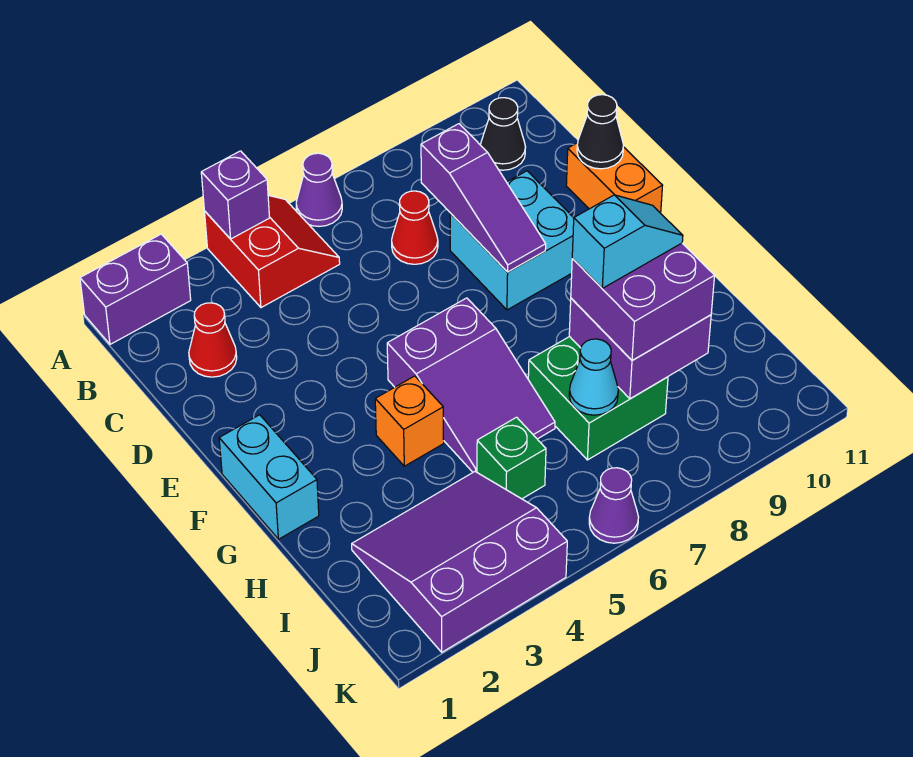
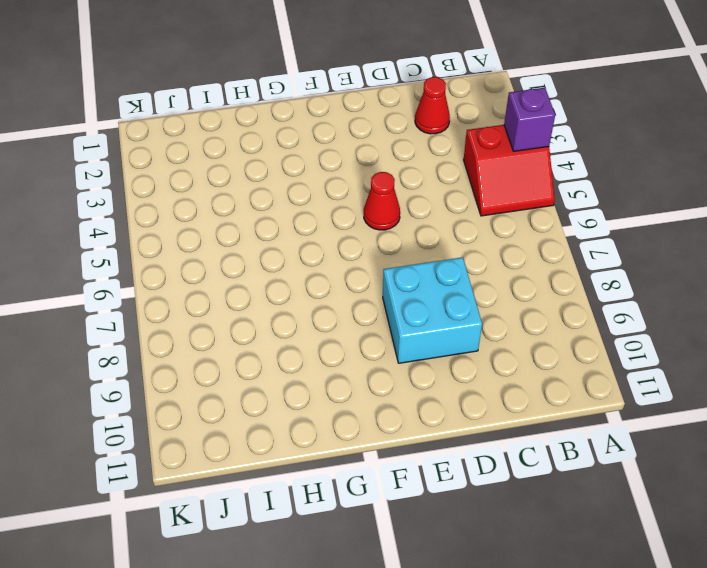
red cone E5 level 1 -> red cone C7 level 1
none -> purple brick A1:A2 level 1
none -> purple cone A6 level 1
none -> black cone B10 level 1

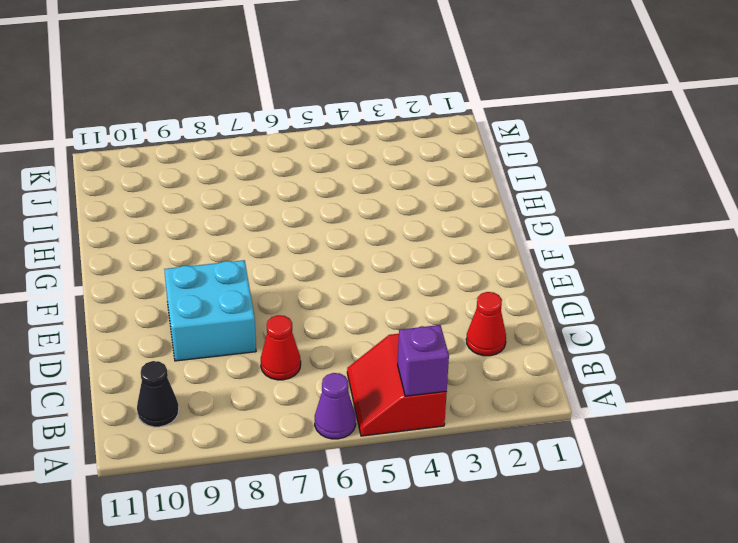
none -> purple brick A1:A2 level 1
none -> orange brick D11:E11 level 1
none -> cyan brick F1:G1 level 1

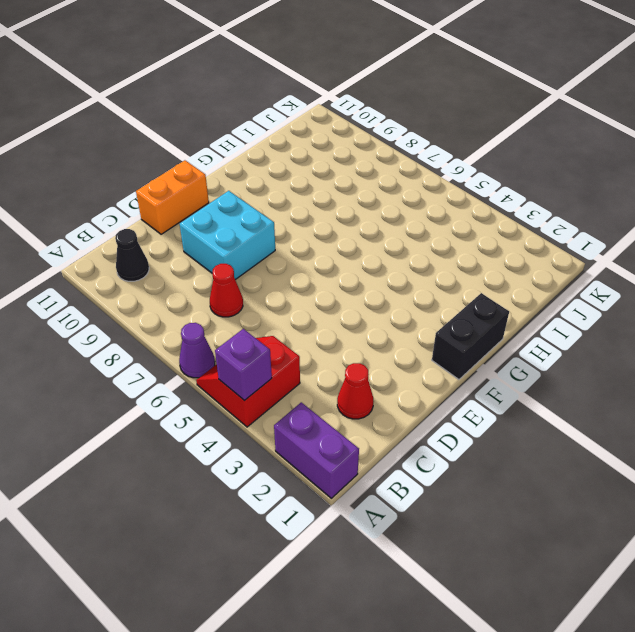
black brick F1:G1 level 1 -> cyan brick F1:G1 level 1
none -> purple slope F5:H6 level 1 top F
none -> orange brick G4 level 1
none -> green brick H7:I8 level 1

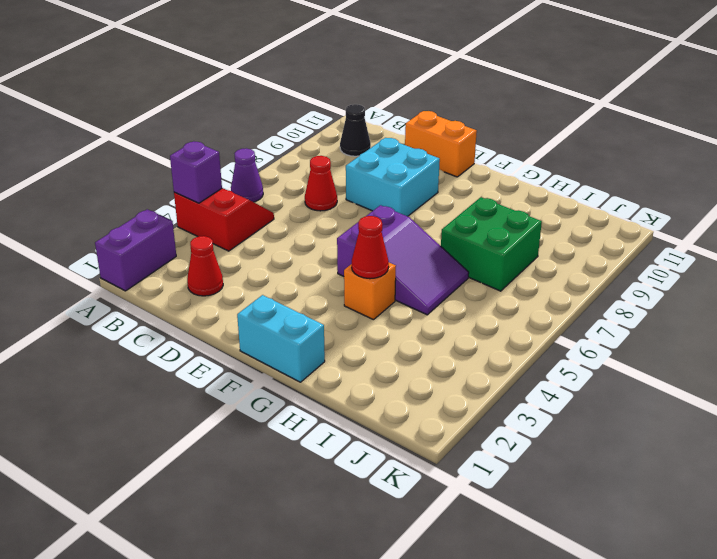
red cone G4 level 2 -> none
none -> purple slope I2:K4 level 1 top K
none -> green brick I5 level 1
none -> purple cone K6 level 1

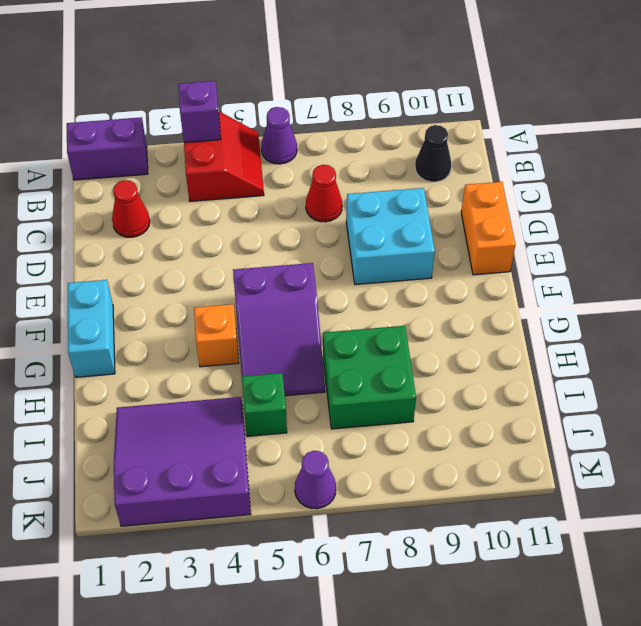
none -> purple slope C8:E8 level 2 top C
none -> black cone D11 level 2
none -> purple brick H8:I9 level 2

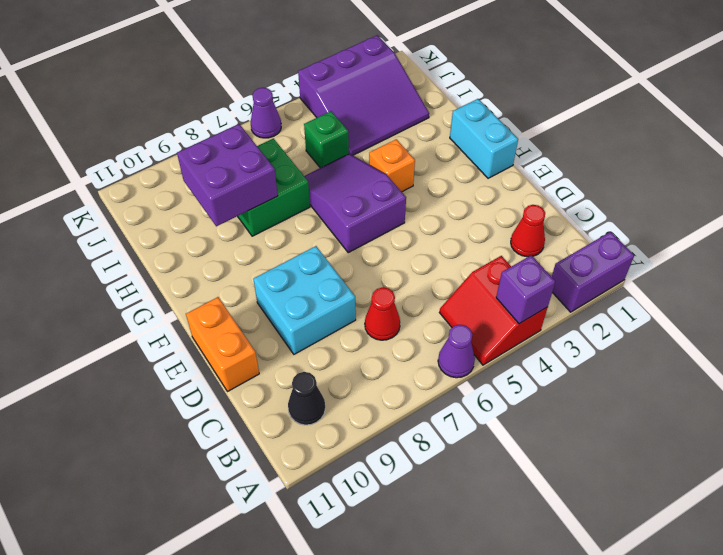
none -> purple slope C8:E8 level 2 top C
none -> black cone D11 level 2
none -> cyan cone I7 level 2

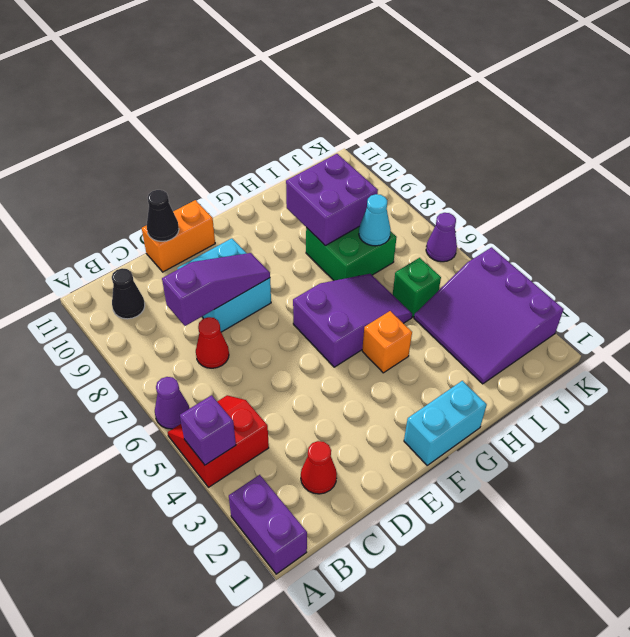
none -> purple brick H8:I9 level 3
none -> cyan slope H8:H9 level 4 top 8

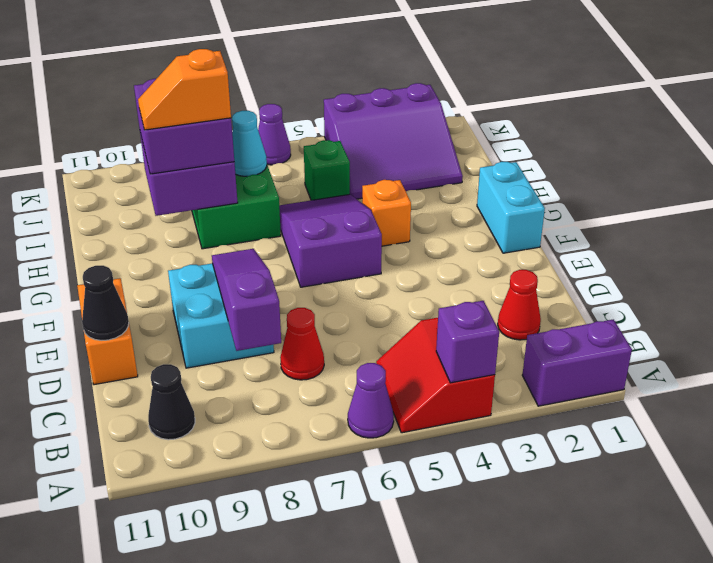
orange slope H8:H9 level 4 top 8 -> cyan slope H8:H9 level 4 top 8

